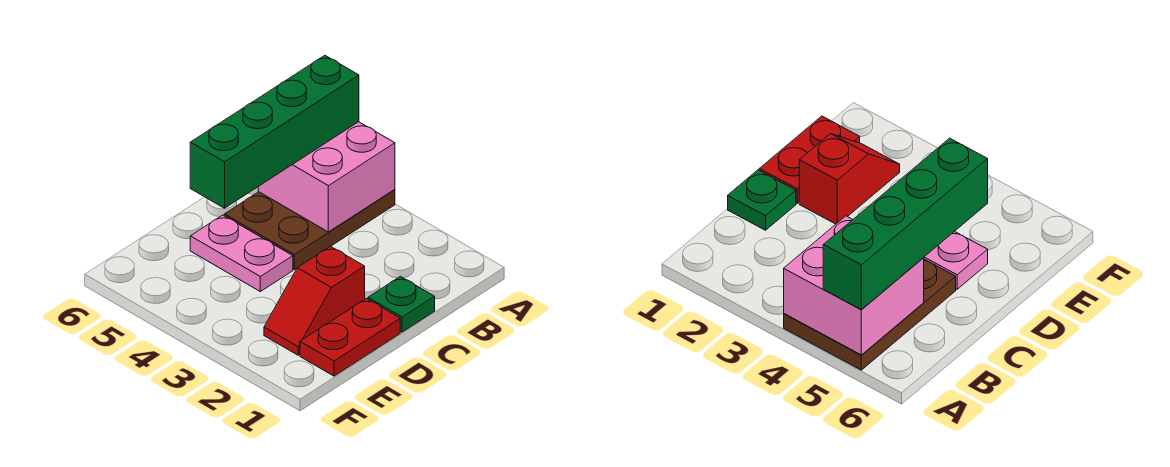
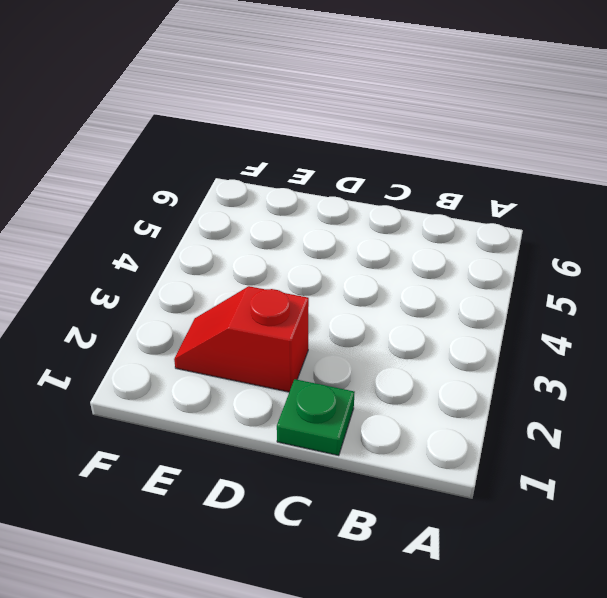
none -> brown plate A4:C5 level 1
none -> red plate D1:E1 level 1

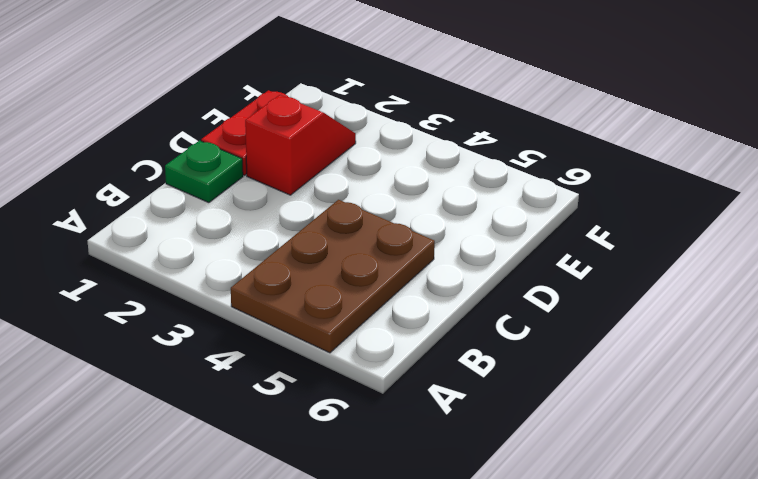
none -> pink plate D4:D5 level 1
none -> pink brick A4:B5 level 2

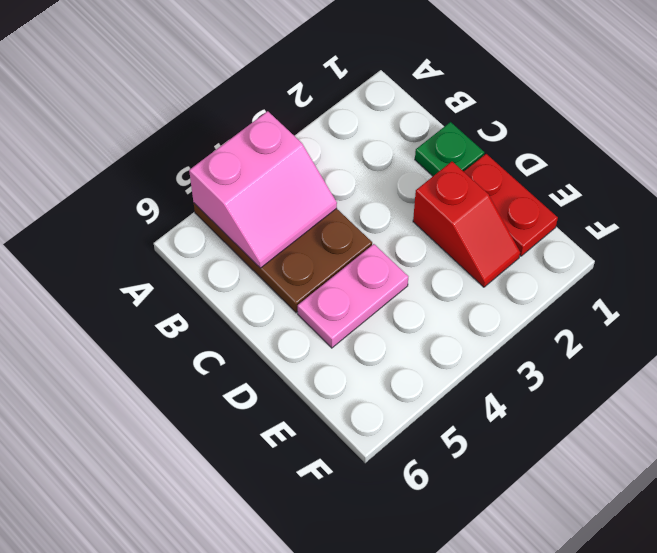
pink slope A4:B5 level 2 top A -> pink brick A4:B5 level 2
none -> green brick A5:D5 level 3

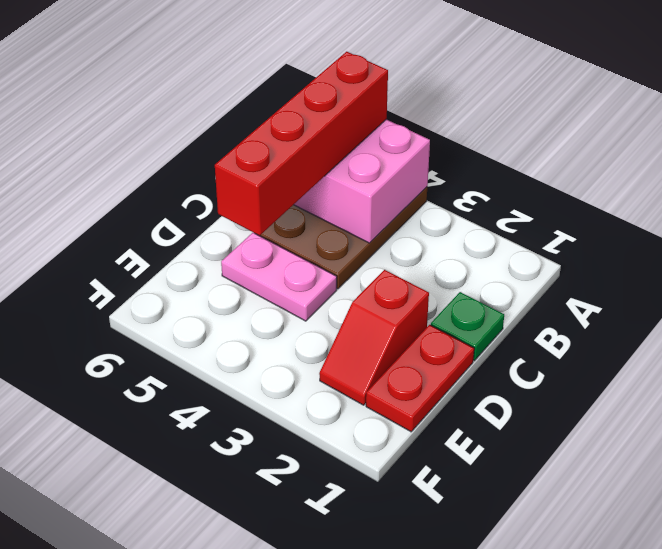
red brick A5:D5 level 3 -> green brick A5:D5 level 3

